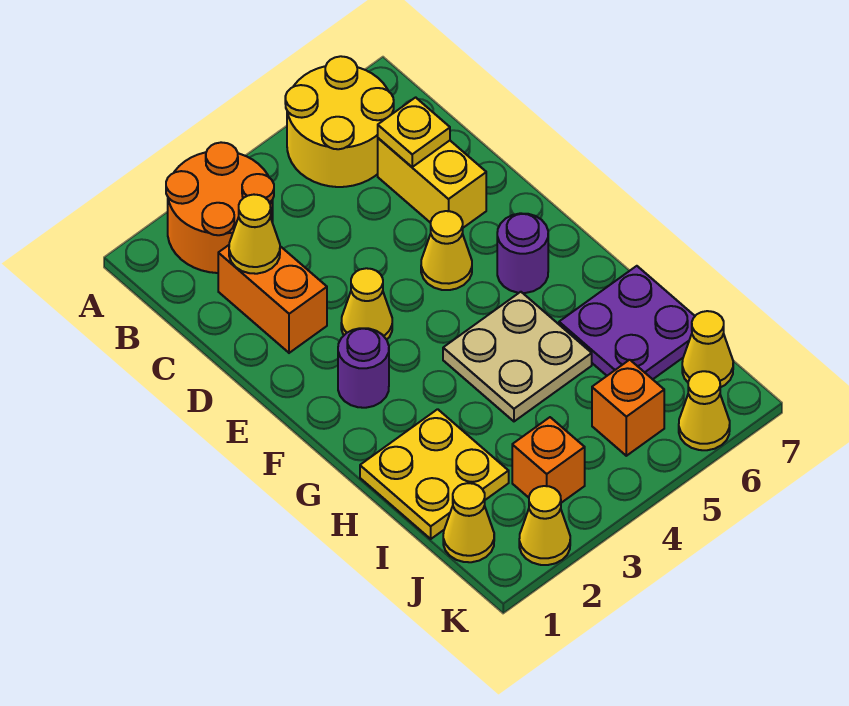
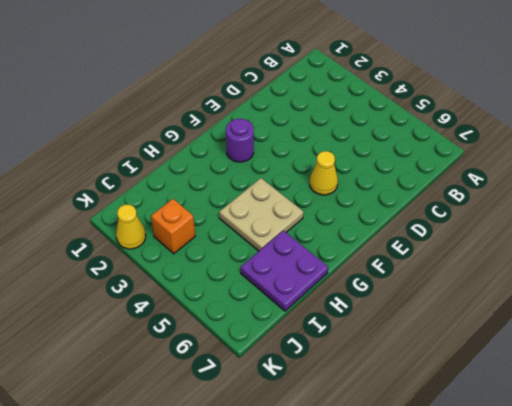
none -> orange round brick A2:B3 level 1
none -> yellow round brick A5:B6 level 1
none -> orange brick C2:D2 level 1

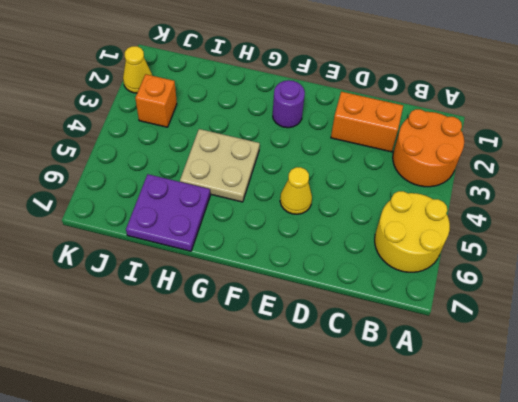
none -> yellow brick C6:D6 level 1
none -> yellow cone E3 level 1
none -> purple round brick F6 level 1

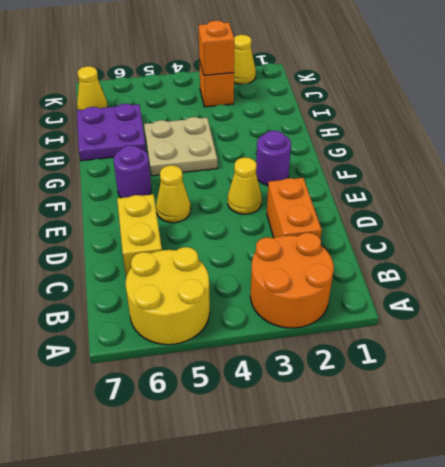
orange brick J3 level 2 -> orange brick J5 level 1
none -> yellow plate H1:I2 level 1
none -> yellow cone J1 level 1
none -> yellow cone K6 level 1

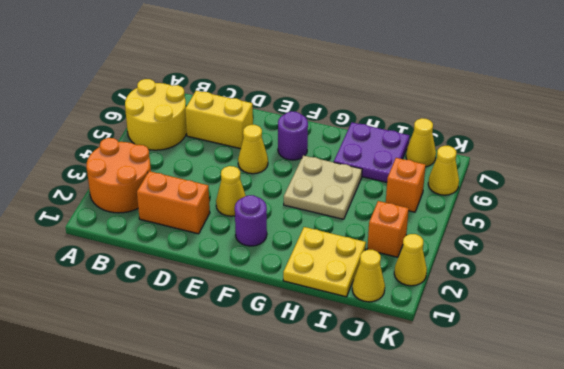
none -> yellow cone C2 level 2
none -> yellow plate C6 level 2

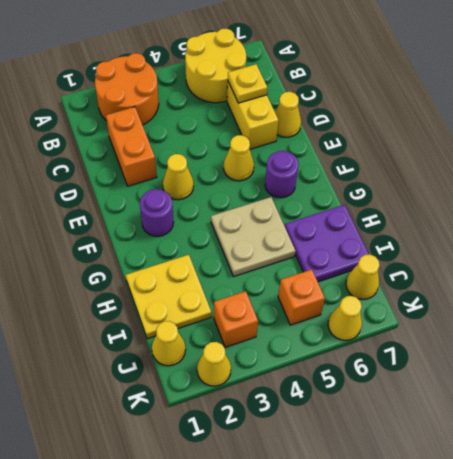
yellow cone D7 level 1 -> yellow cone C2 level 2

